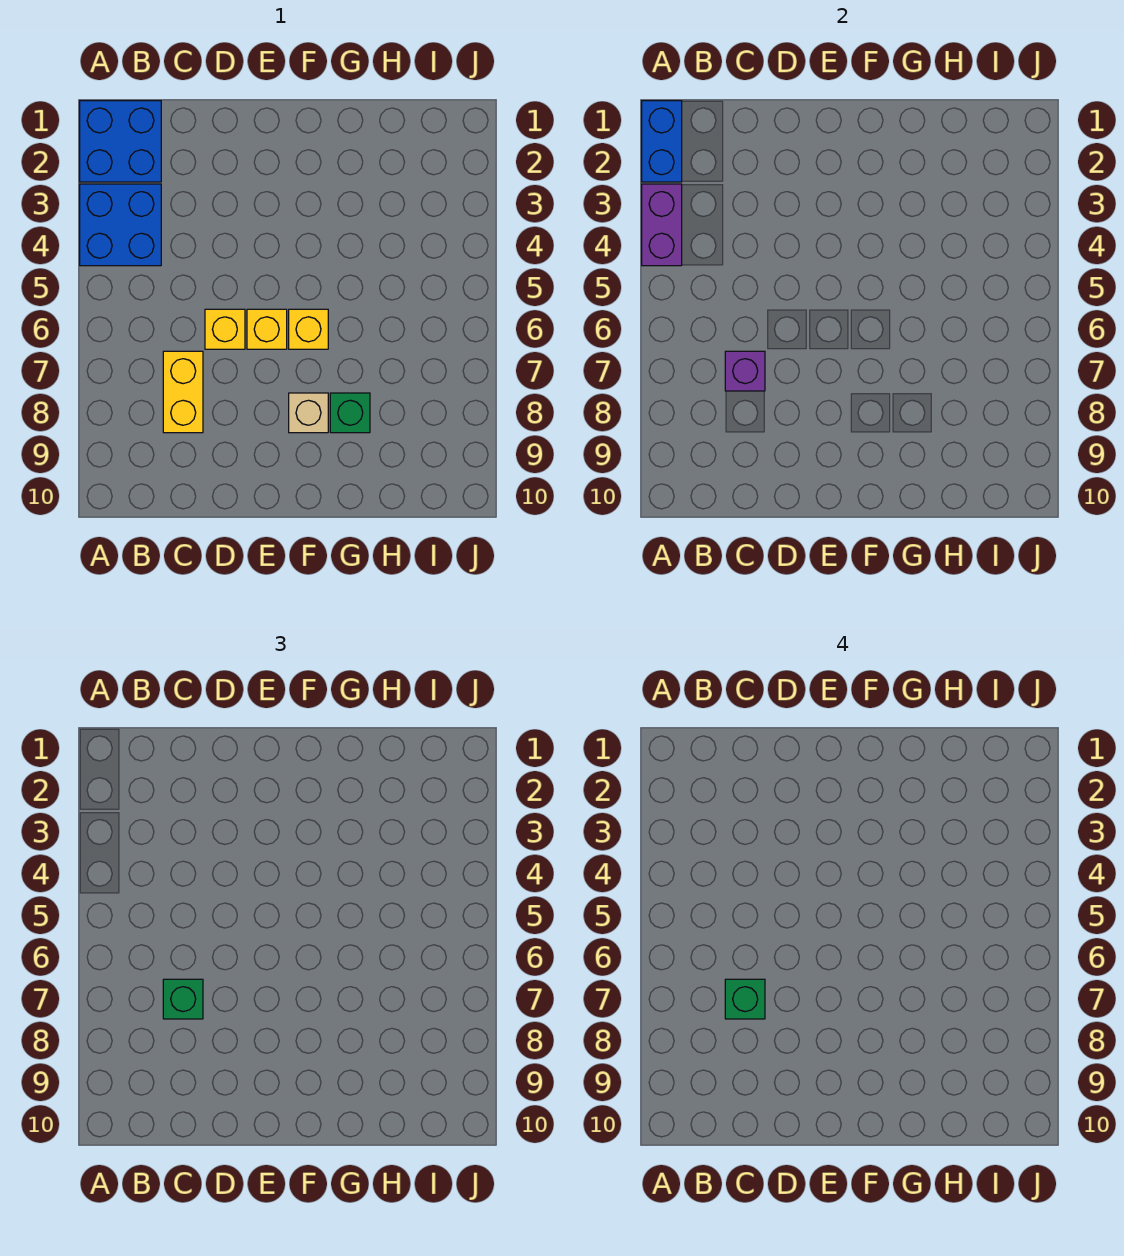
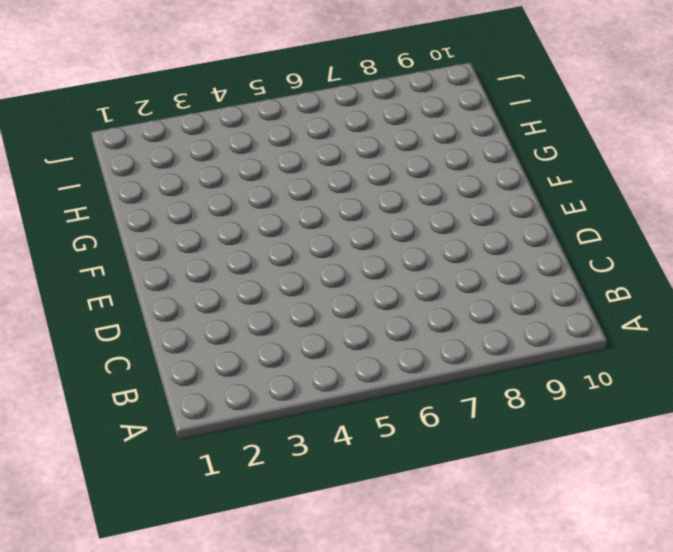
none -> blue brick A1:B2 level 1
none -> blue brick A3:B4 level 1
none -> yellow brick C7:C8 level 1

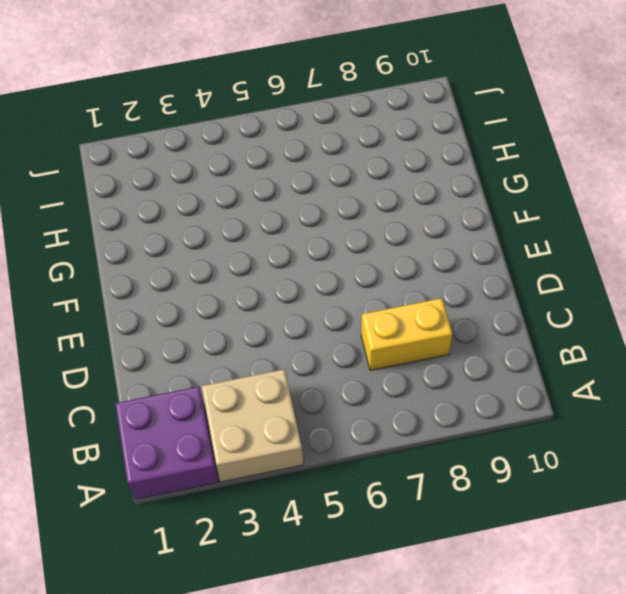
purple brick A1:B2 level 1 -> blue brick A1:B2 level 1
tan brick A3:B4 level 1 -> blue brick A3:B4 level 1
none -> yellow brick D6 level 1
none -> yellow brick E6 level 1
none -> yellow brick F6 level 1

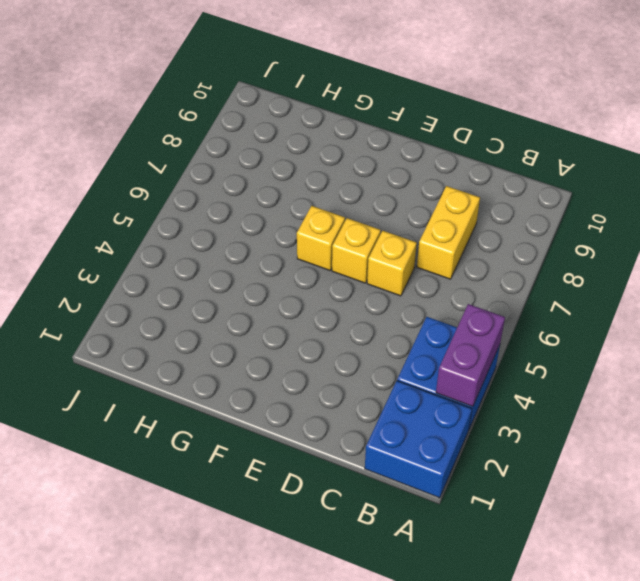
none -> tan brick F8 level 1
none -> green brick G8 level 1
none -> blue brick A1:A2 level 2

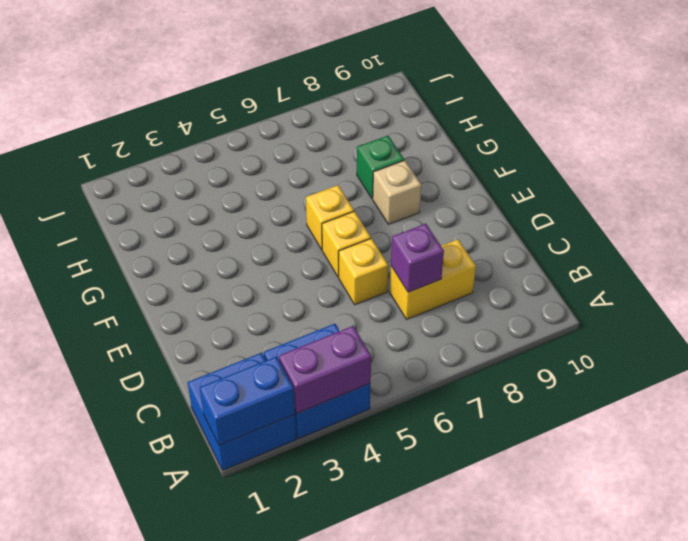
none -> green brick C7 level 3
none -> green brick C7 level 4

